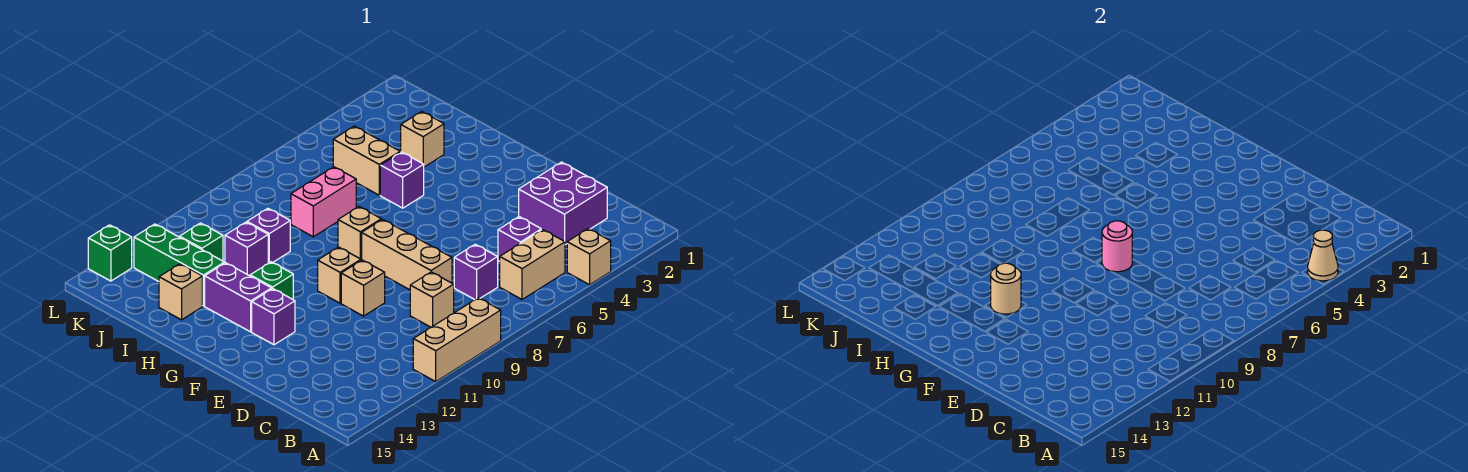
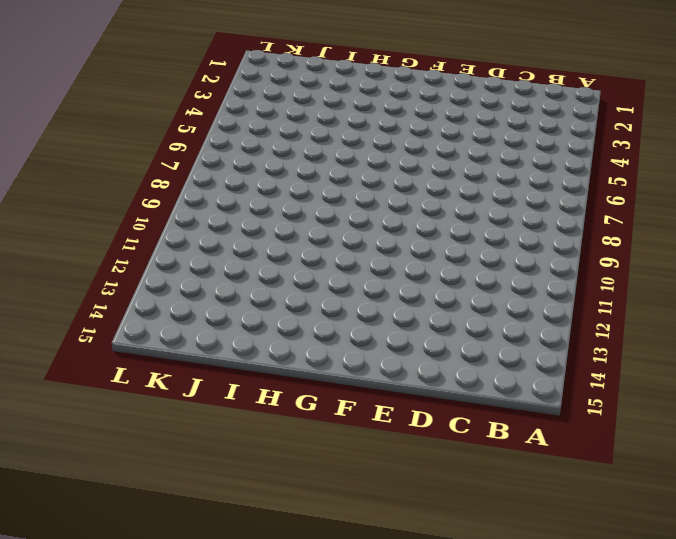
none -> tan brick A4 level 1
none -> tan brick A9:A11 level 1
none -> tan brick B5:B6 level 1

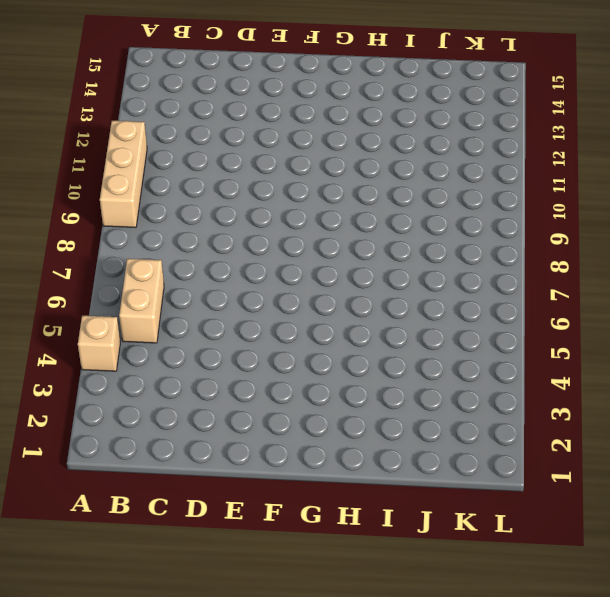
none -> purple brick C2:D3 level 1
none -> purple brick C5 level 1
none -> purple brick C7 level 1

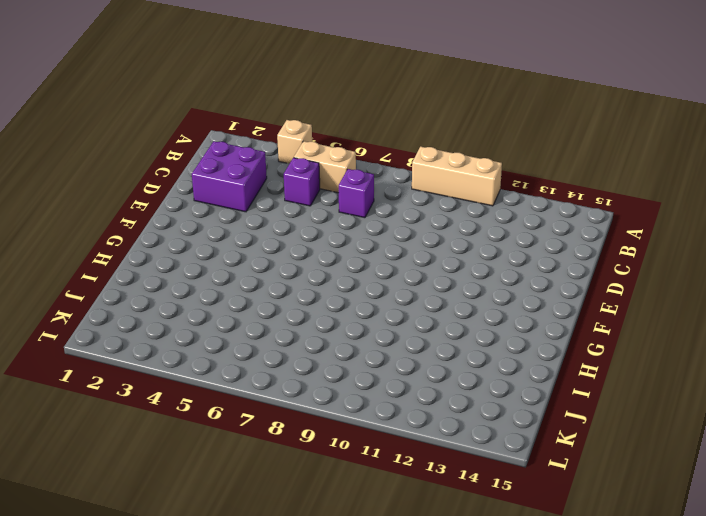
none -> tan brick C9 level 1
none -> tan brick D8:F8 level 1
none -> tan brick E10 level 1

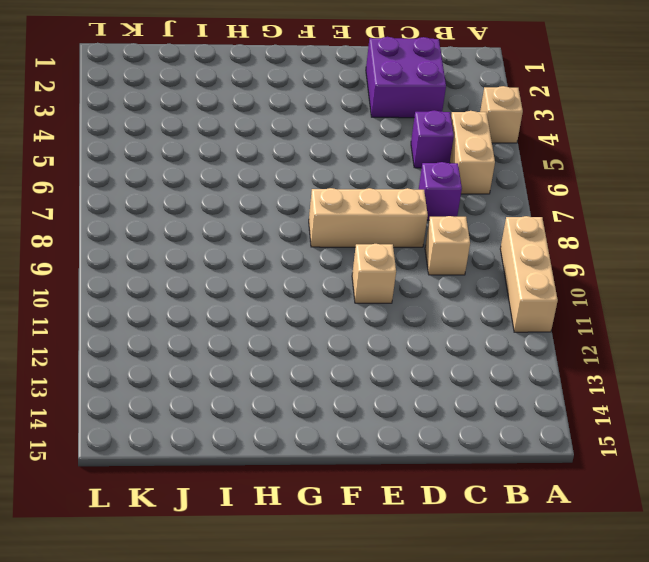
none -> tan brick F10 level 1
none -> purple brick F13 level 1
none -> tan brick G8 level 1

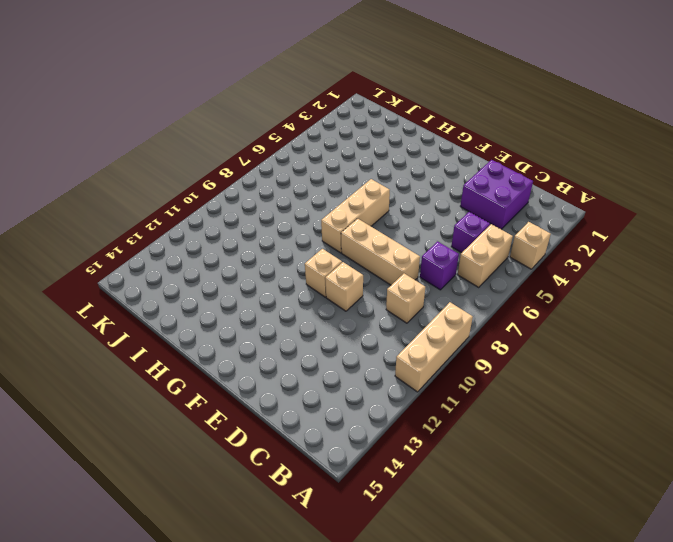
tan brick G6:G8 level 1 -> tan brick G8 level 1
none -> purple brick F13 level 1
none -> green brick G12 level 1
none -> purple brick G13:H13 level 1

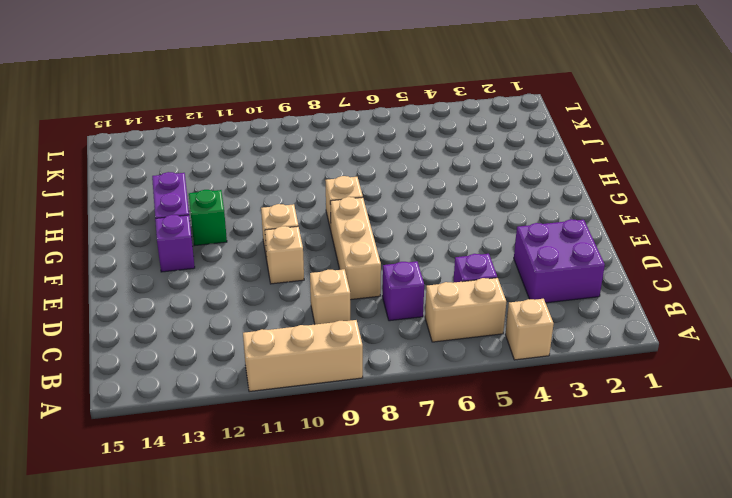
none -> purple brick H5 level 1
none -> tan brick I3 level 1
none -> tan brick I5:J5 level 1

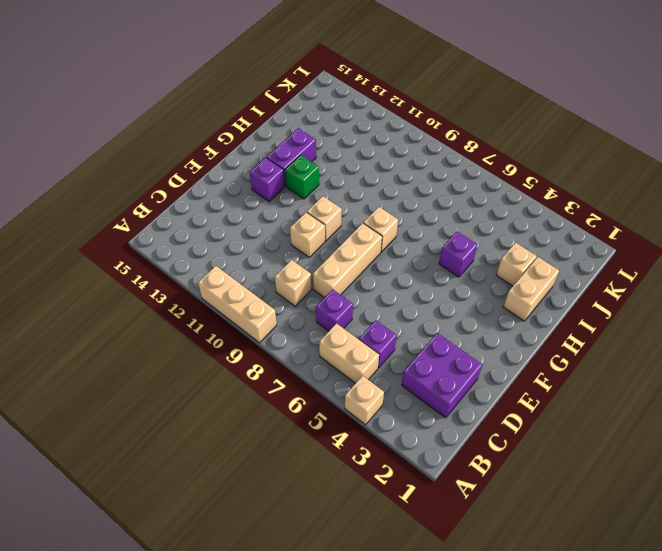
tan brick H2:I2 level 1 -> tan brick I5:J5 level 1
none -> pink brick I7:I8 level 1
none -> purple brick I10 level 1
none -> purple brick I11 level 1

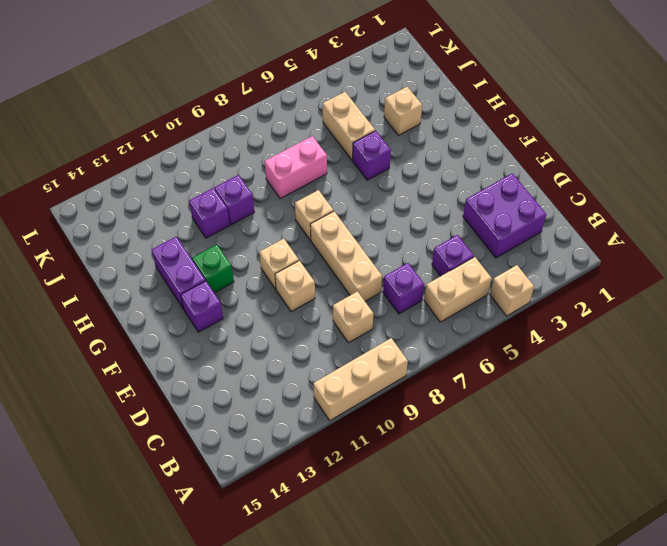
none -> green brick I13:K13 level 1
none -> tan brick I14 level 1
none -> green brick J12 level 1

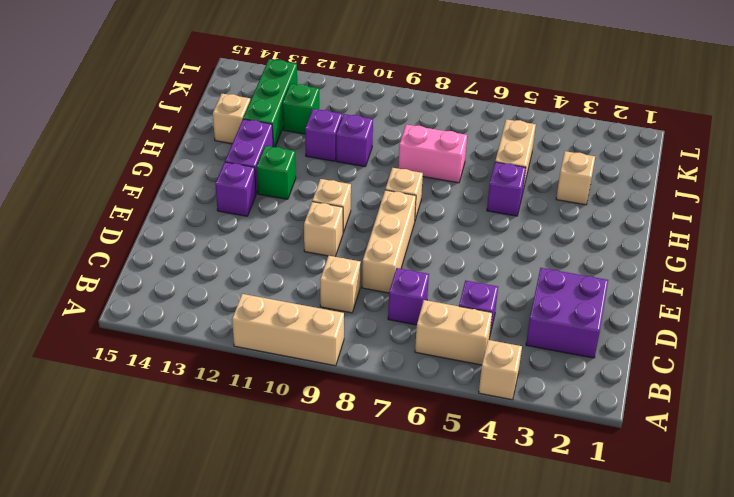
none -> green brick L14 level 1
none -> tan cone A4 level 2
none -> pink round brick F8 level 2

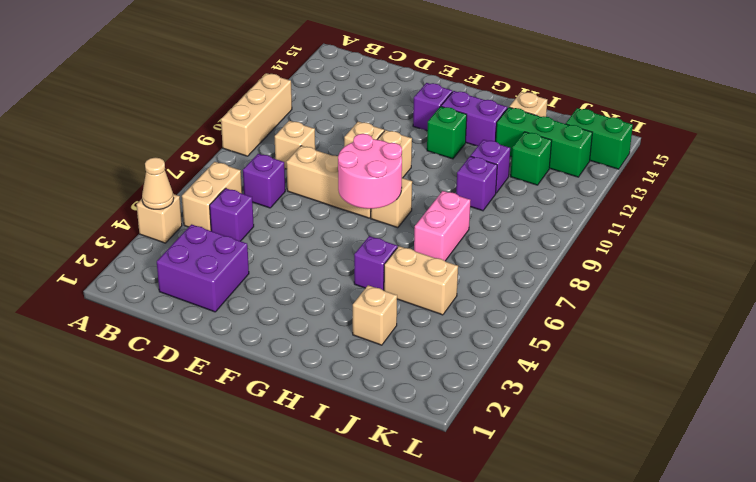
pink round brick F7:G8 level 2 -> pink round brick F8 level 2
green brick K14:L14 level 1 -> green brick L14 level 1
none -> tan round brick G12 level 2

